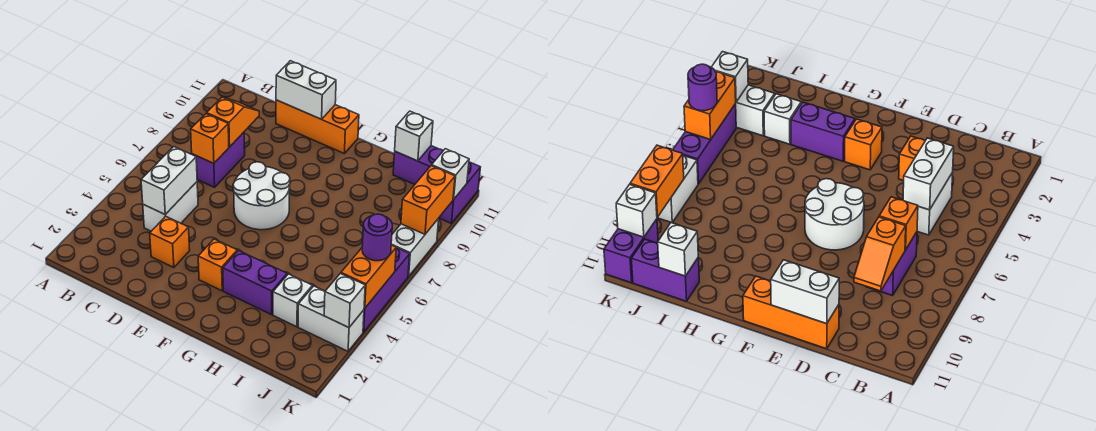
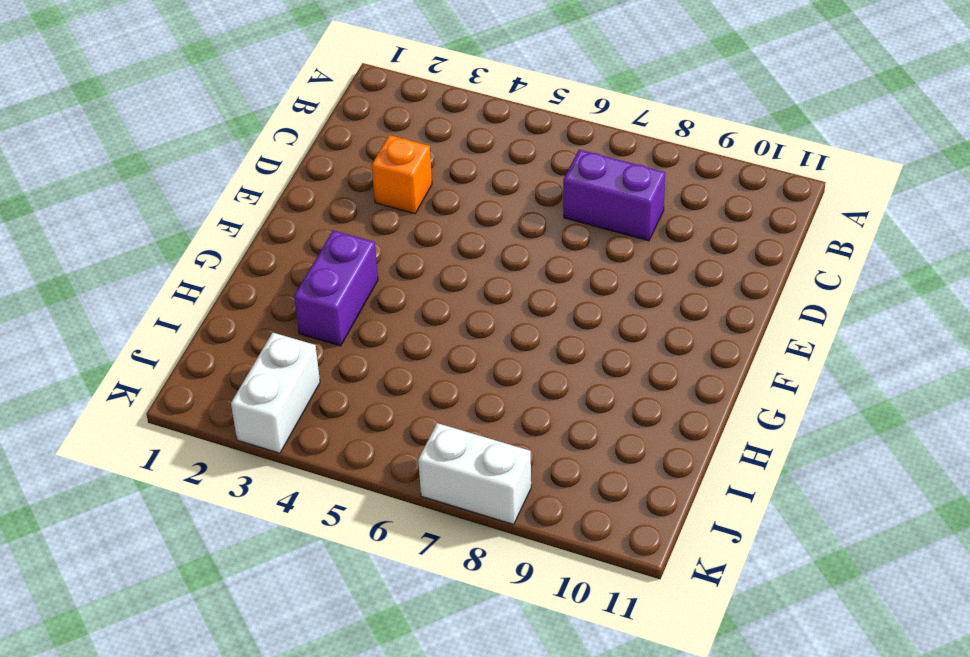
none -> white brick C4:C5 level 1
none -> orange brick D11:F11 level 1
none -> white round brick E6:F7 level 1

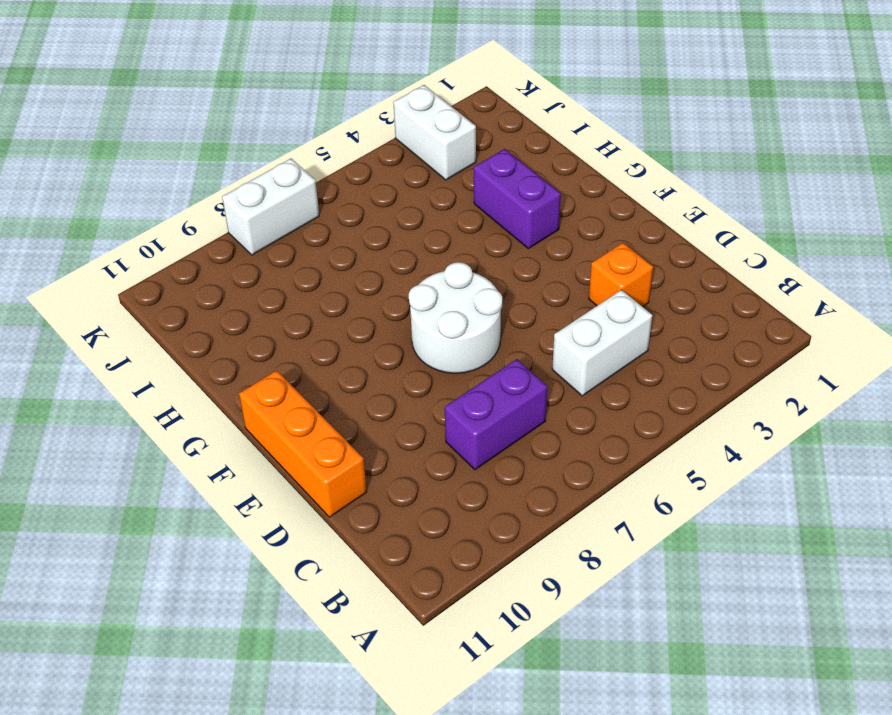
none -> orange brick F3 level 1
none -> white brick I3 level 1
none -> purple brick I11:J11 level 1

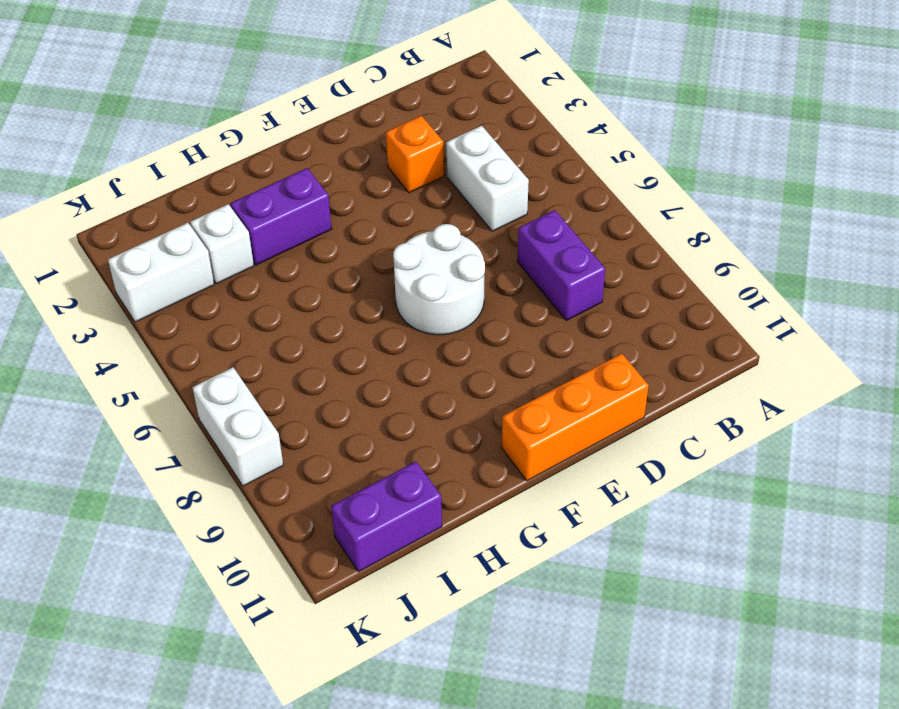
none -> orange brick F3 level 1
none -> purple brick K4:K6 level 1
none -> purple brick K10:K11 level 1

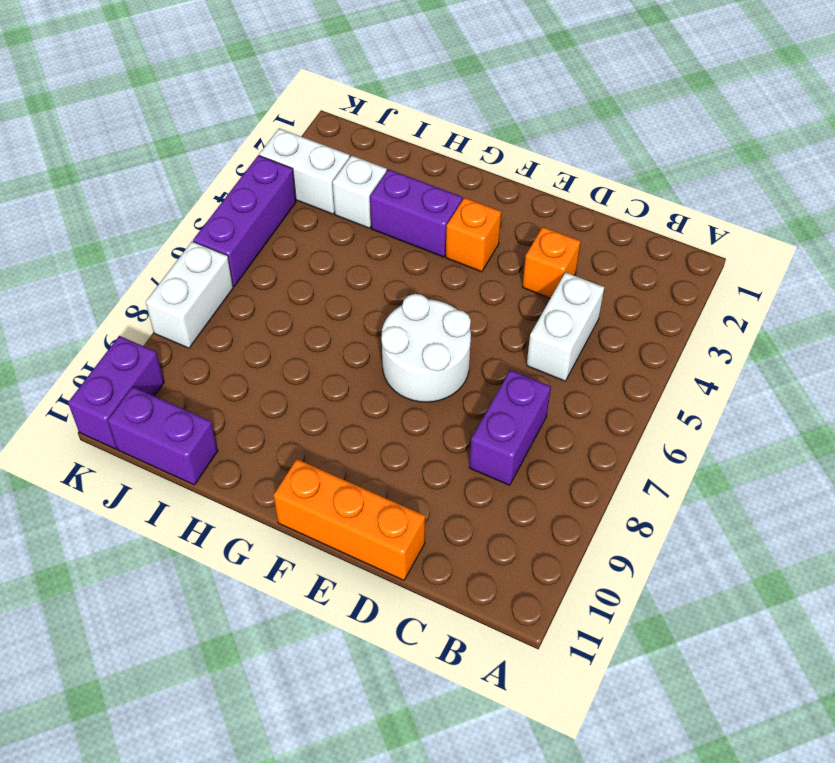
none -> white brick C4:C5 level 2
none -> orange brick C7 level 2
none -> orange slope C8:C9 level 2 top 8

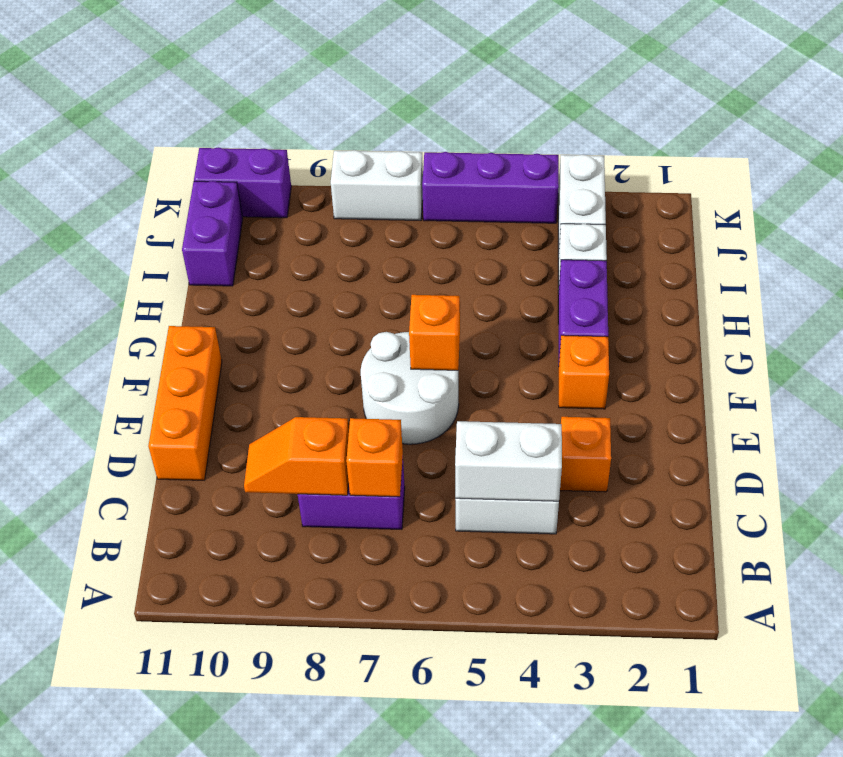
orange brick F6 level 2 -> none
none -> white brick D11:E11 level 2
none -> white brick I11 level 2
none -> white brick K3 level 2

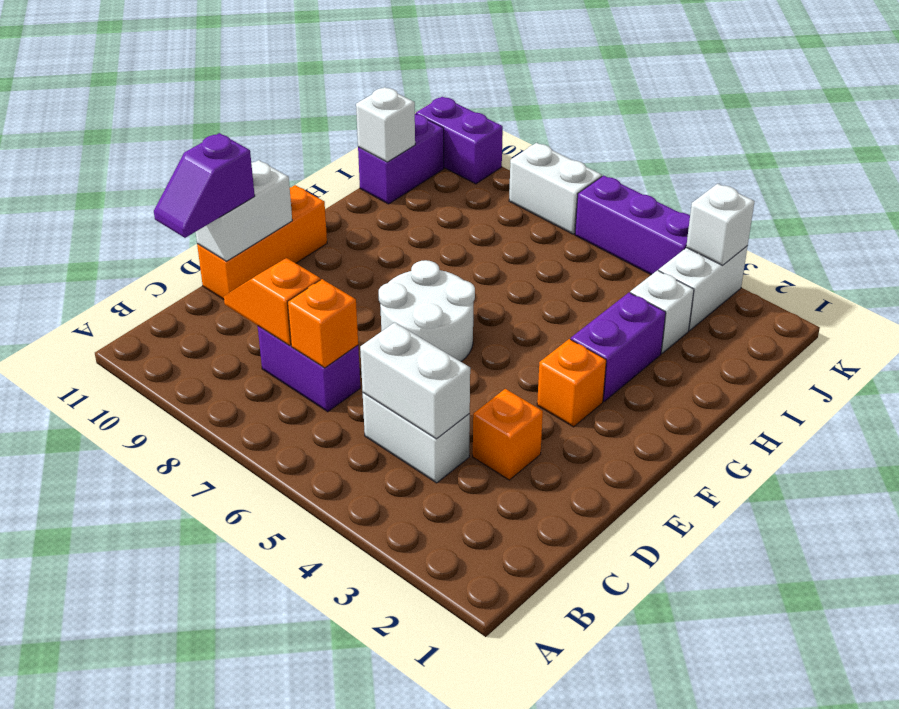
purple slope C11:D11 level 3 top D -> none
none -> orange brick K4:K5 level 2
none -> orange brick K8:K9 level 2
none -> white brick K10 level 2

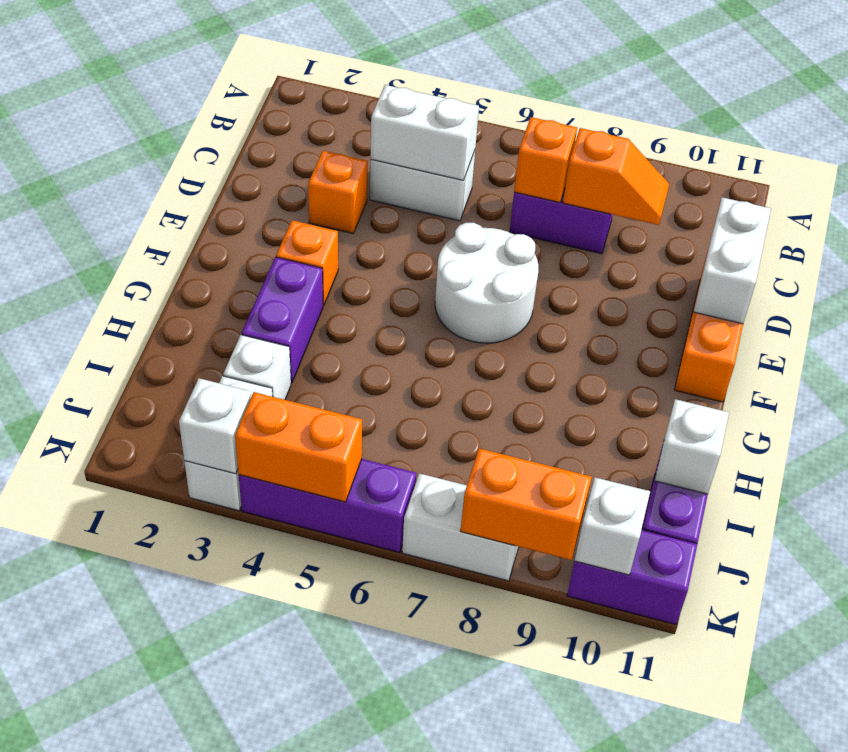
none -> purple round brick K5 level 3

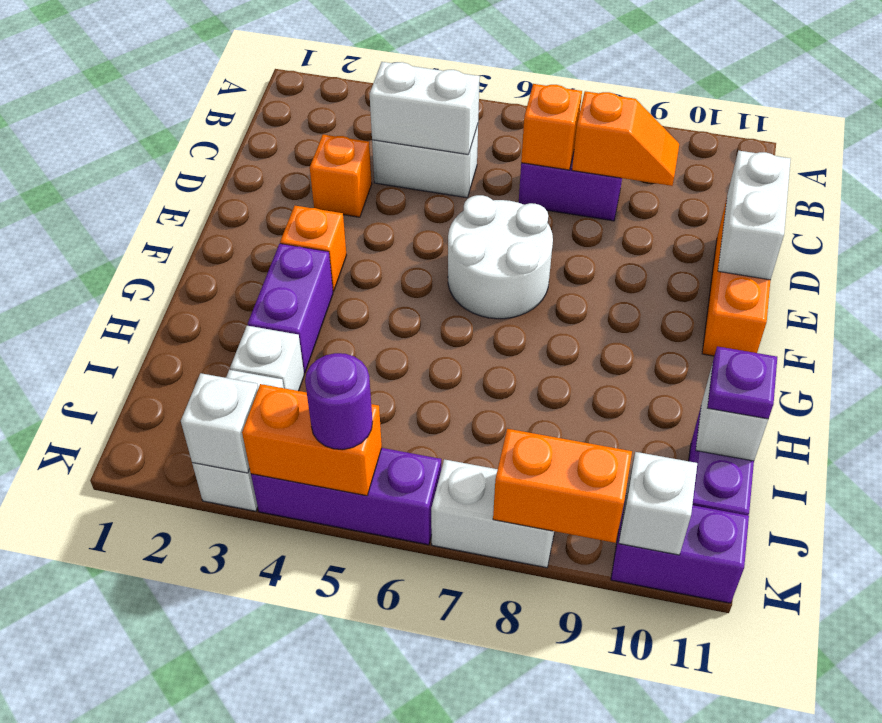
purple plate I11 level 3 -> none

